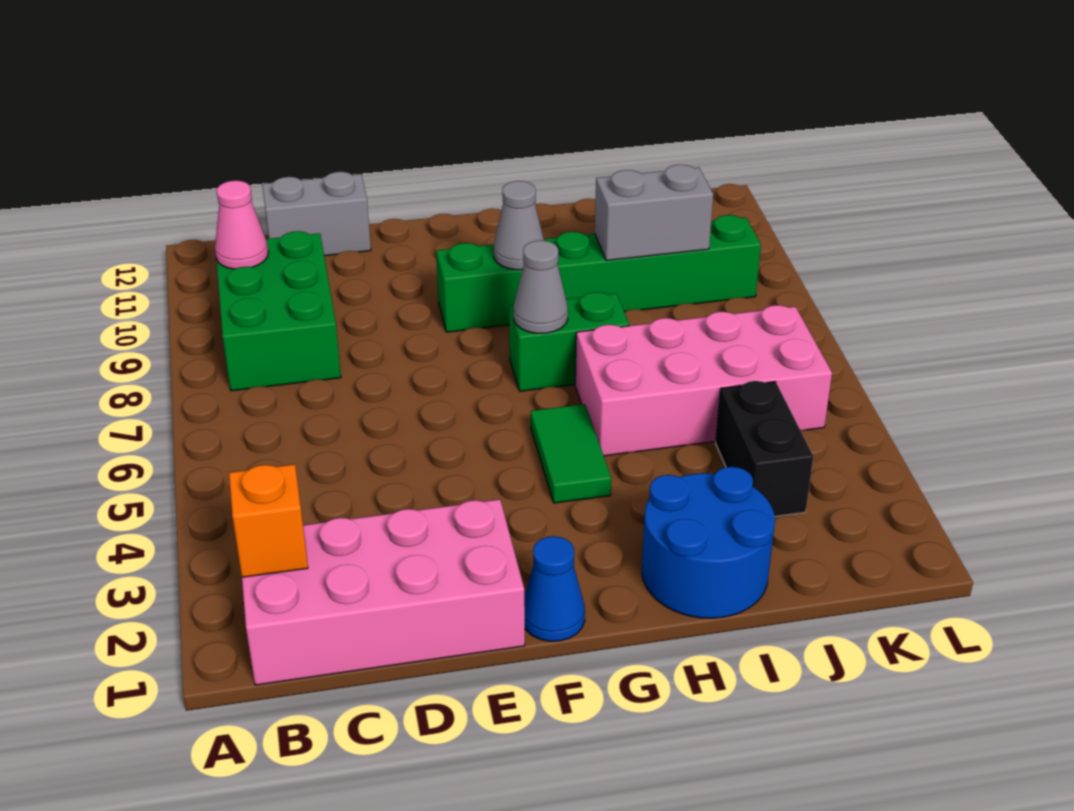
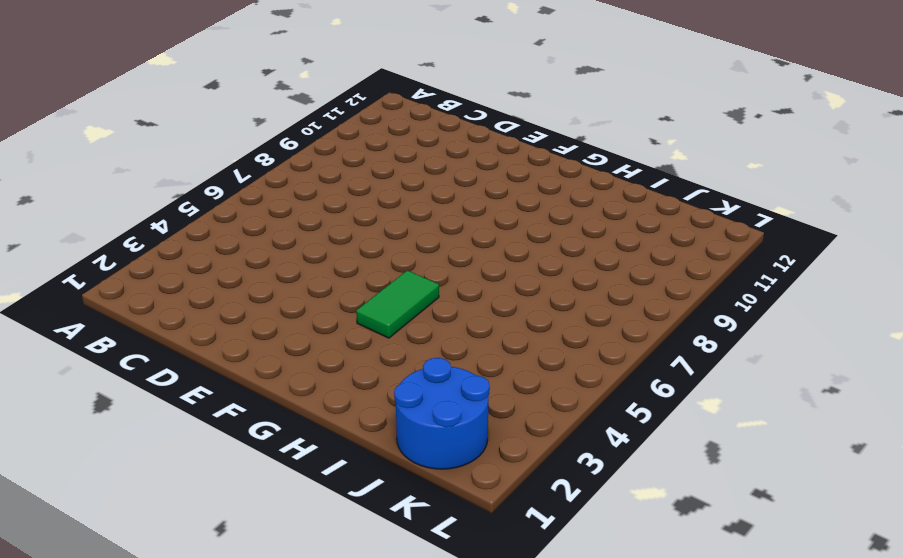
blue round brick J1:K2 level 1 -> blue round brick H1:I2 level 1
none -> pink brick B1:E2 level 1
none -> green brick B8:C10 level 1
none -> grey brick C12:D12 level 1

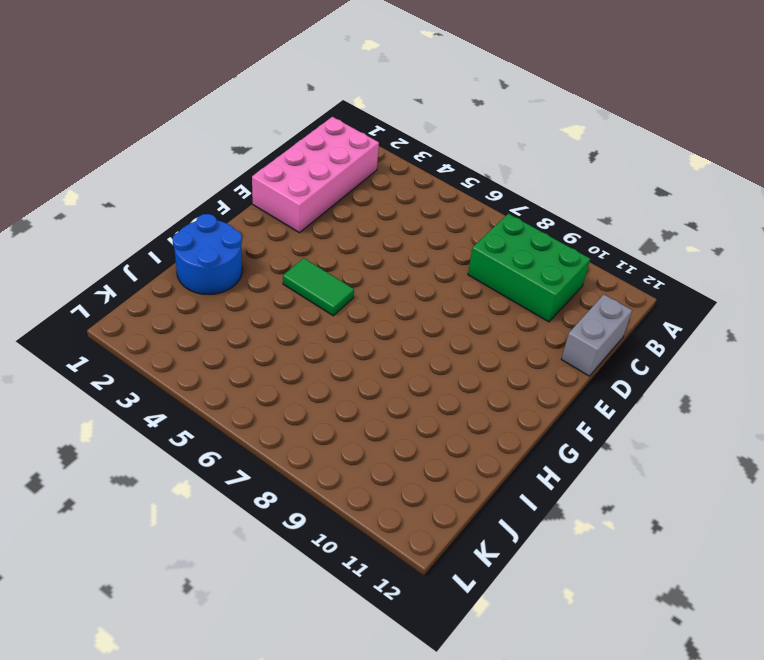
none -> blue cone F1 level 1
none -> green brick F9:K9 level 1
none -> green brick G7:H7 level 1

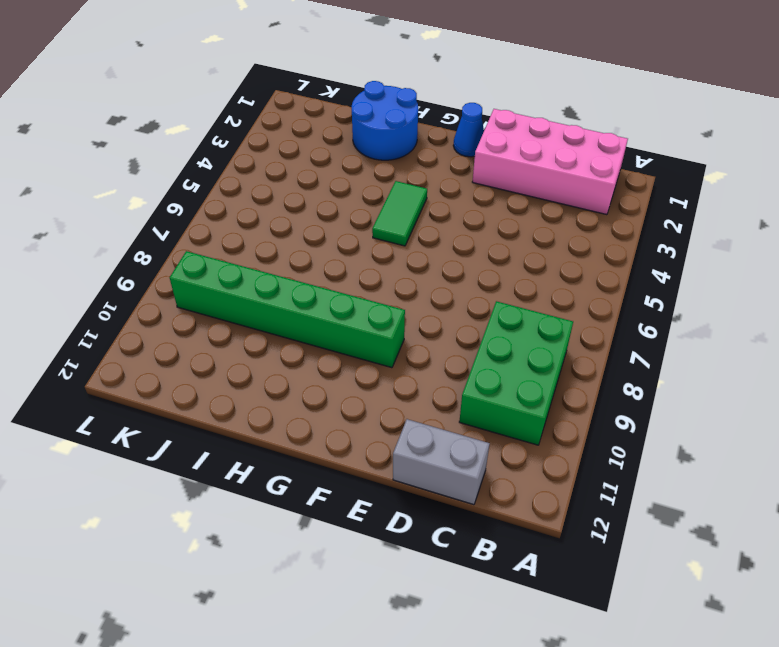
none -> green brick G7:H7 level 1
none -> pink brick H5:K6 level 1
none -> black brick J3:J4 level 1

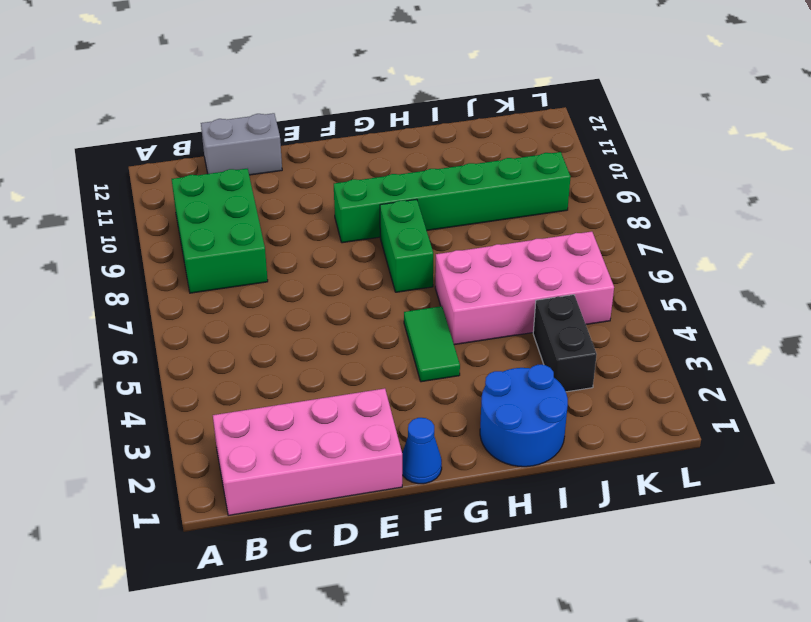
green brick G7:G8 level 1 -> green brick G7:H7 level 1
none -> orange brick B2 level 2
none -> pink cone B10 level 2
none -> grey cone G7 level 2

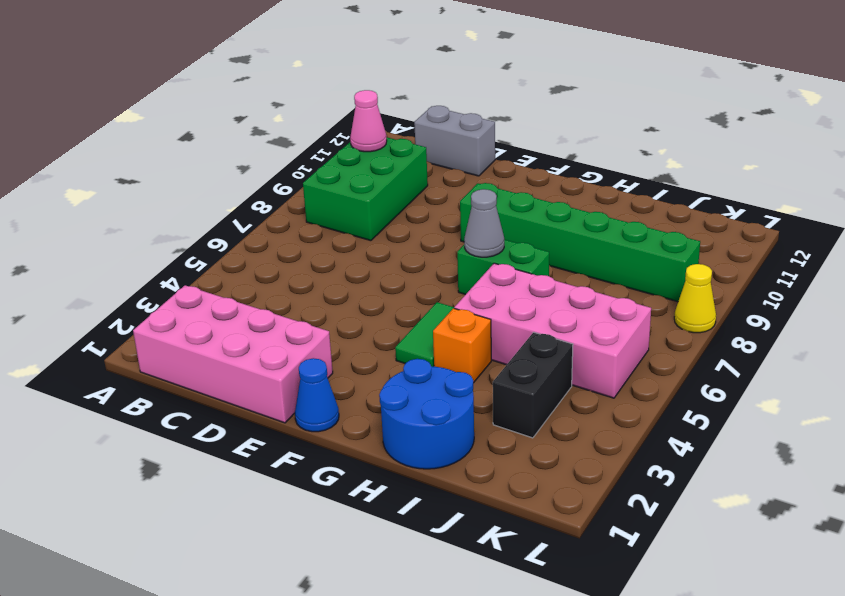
orange brick H4 level 1 -> orange brick B2 level 2
yellow cone L8 level 1 -> none
none -> grey cone G9 level 2
none -> grey brick I9:J9 level 2

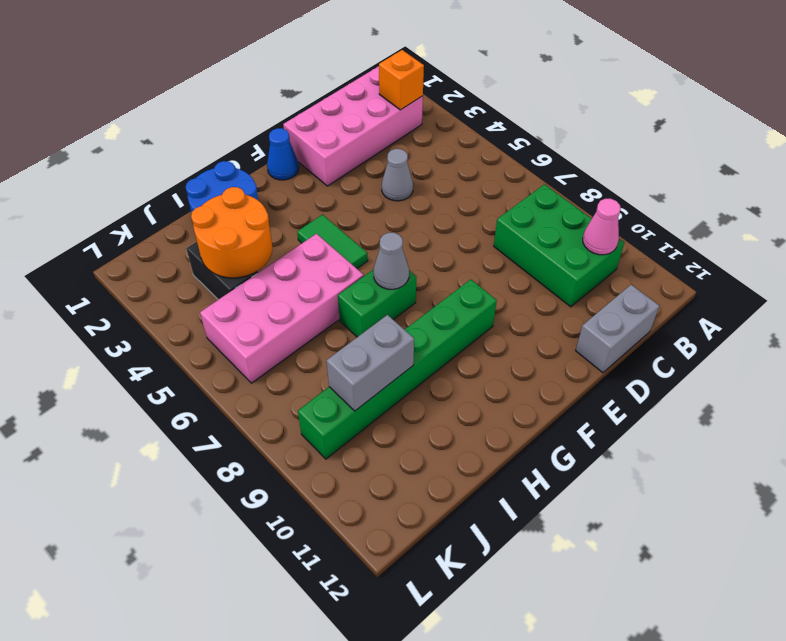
grey cone D4 level 1 -> grey cone G9 level 2
orange round brick I3:J4 level 2 -> none

